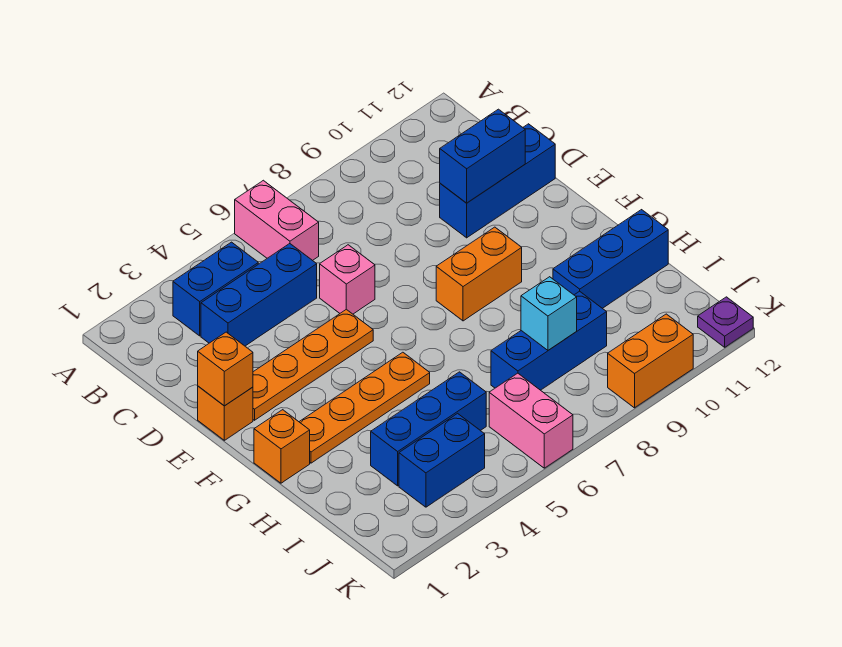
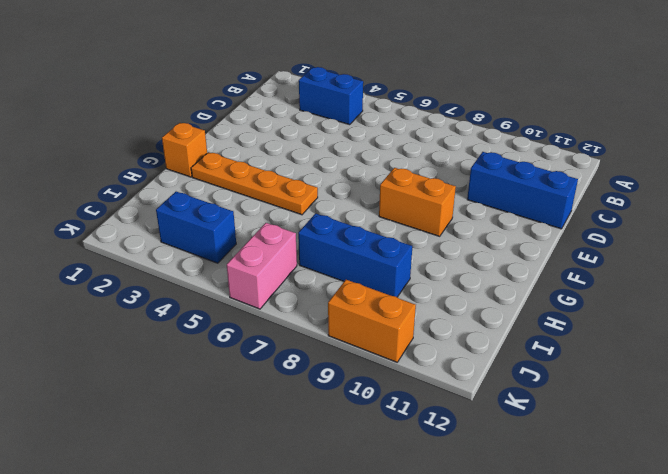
none -> pink brick A6:B6 level 1
none -> blue brick C3:C5 level 1
none -> pink brick D6 level 1

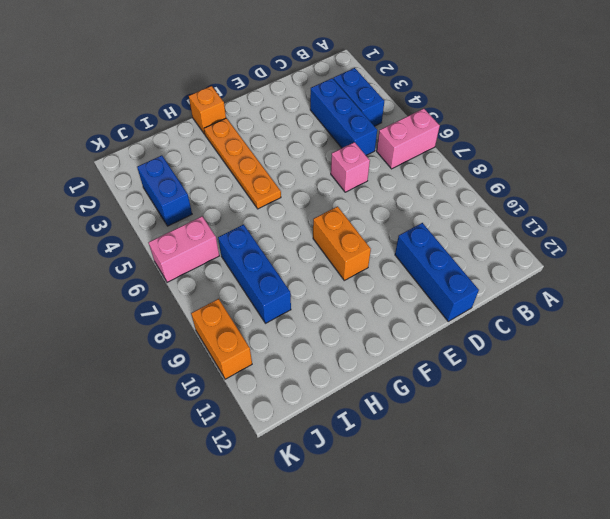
none -> orange brick E1 level 1
none -> orange plate E2:E5 level 1
none -> blue brick H10:H12 level 1

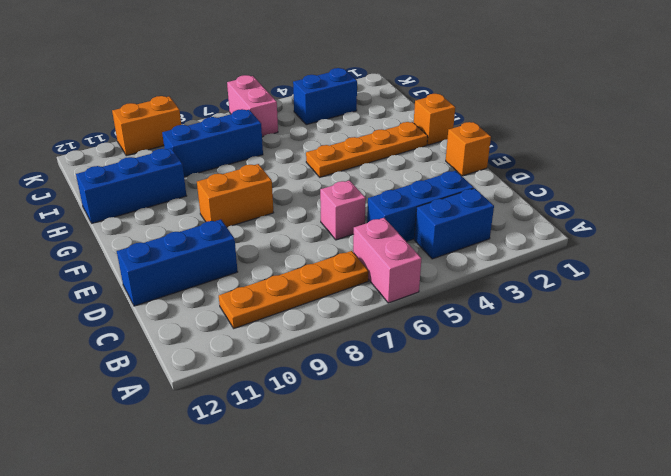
orange plate B7:B10 level 1 -> orange plate E2:E5 level 1
none -> blue brick I3:I5 level 1
none -> purple plate K12 level 1
none -> blue brick D10:D11 level 2

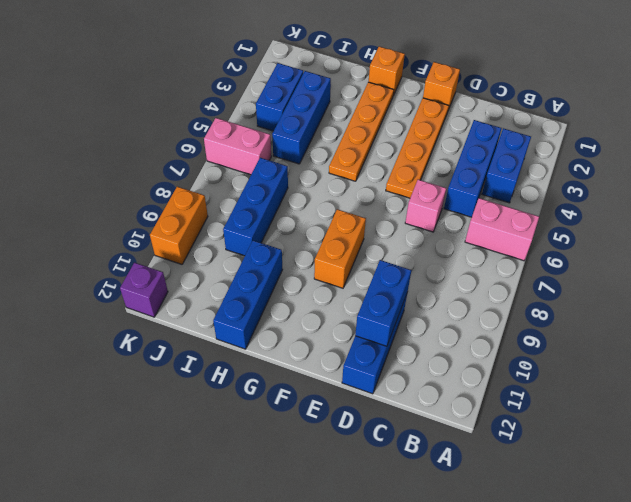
purple brick K12 level 1 -> purple plate K12 level 1
none -> orange brick E1 level 2
none -> cyan brick I8 level 2

